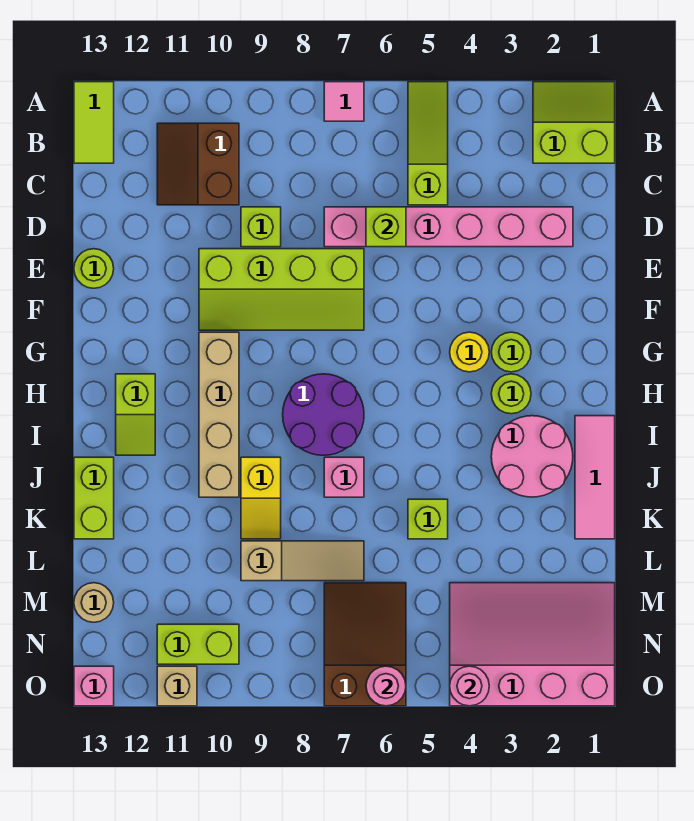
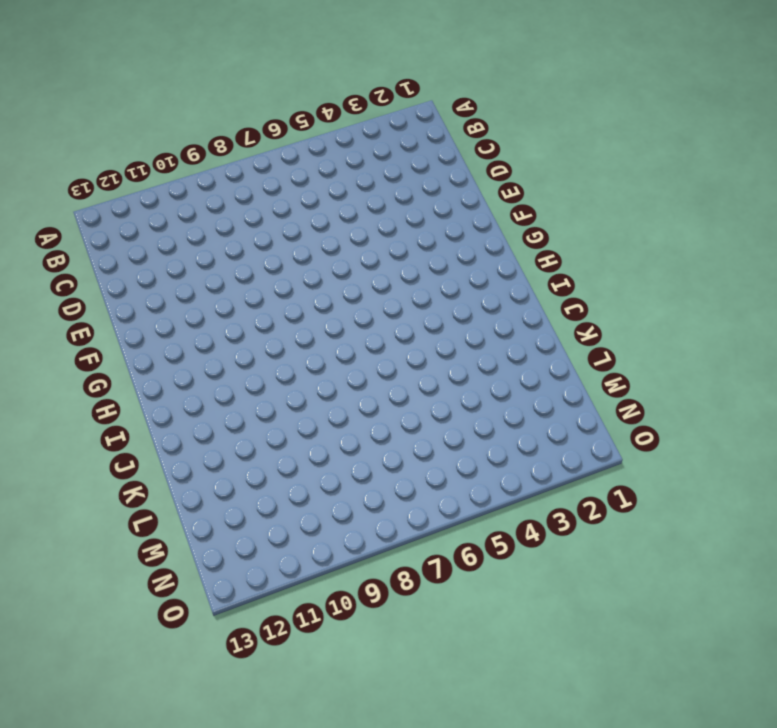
none -> lime slope A1:B2 level 1 top B
none -> lime slope A5:C5 level 1 top C
none -> pink tile A7 level 1
none -> lime tile A13:B13 level 1

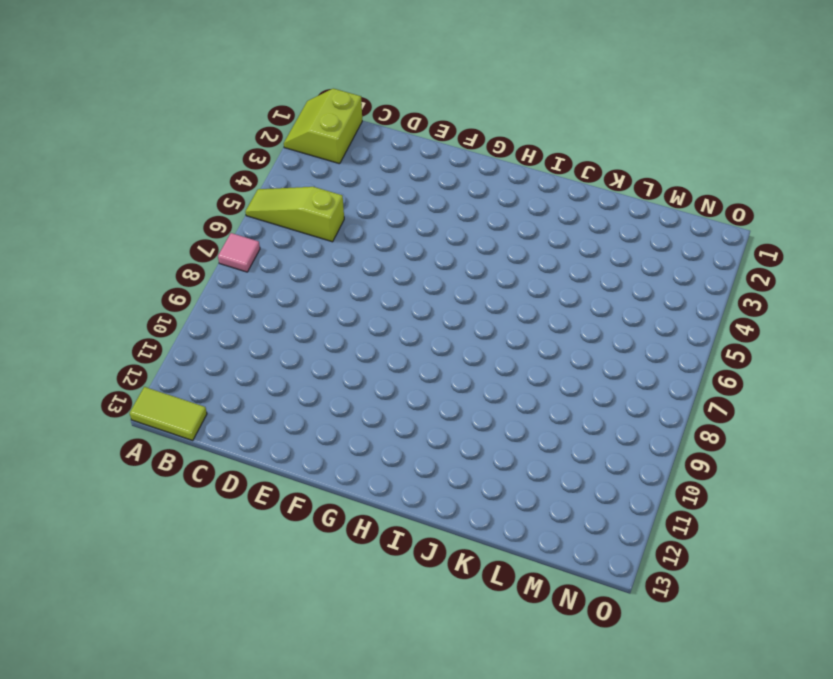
none -> brown slope B10:C11 level 1 top 10
none -> pink brick D2:D7 level 1
none -> lime brick D9 level 1
none -> lime slope E7:F10 level 1 top E

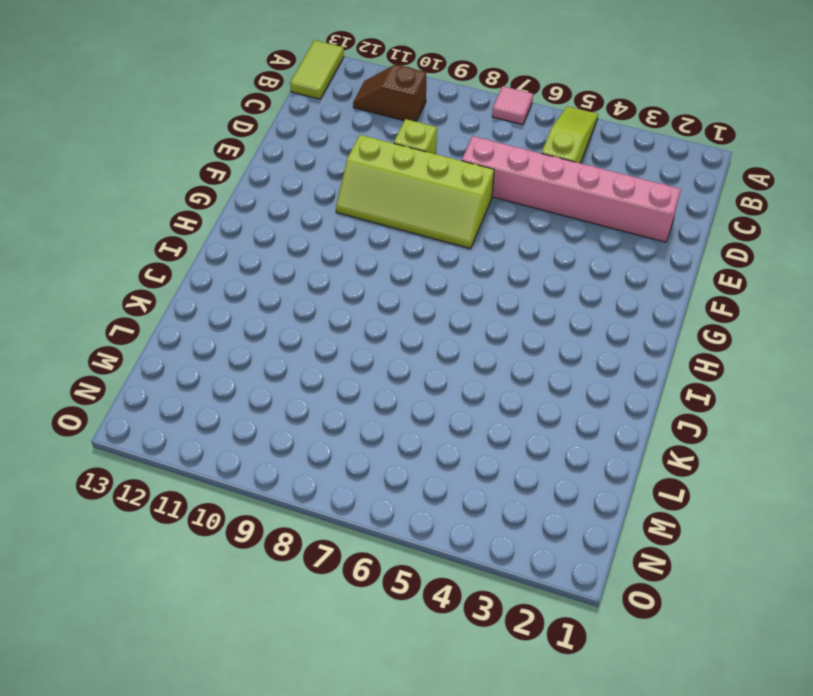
brown slope B10:B11 level 1 top 10 -> brown slope B10:C11 level 1 top 10
none -> lime slope A1:B2 level 1 top B
none -> lime round brick E13 level 1
none -> lime round brick G3 level 1
none -> yellow round brick G4 level 1

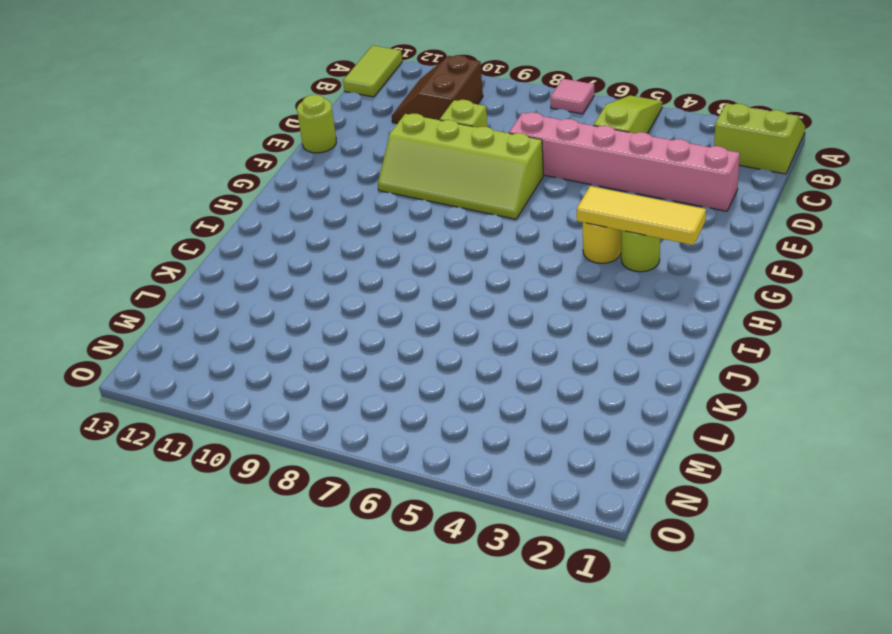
yellow tile G2:G4 level 2 -> none
none -> tan brick G10:J10 level 1
none -> lime round brick H3 level 1
none -> purple round brick H7:I8 level 1
none -> lime slope H12:I12 level 1 top H

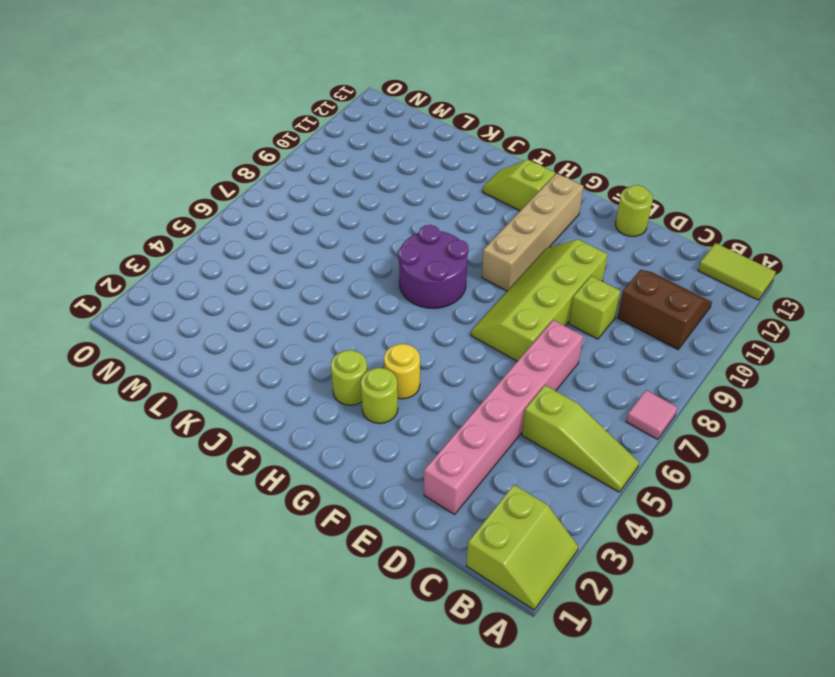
tan brick G9:G12 level 1 -> tan brick G10:J10 level 1
none -> pink tile I1:K1 level 1
none -> pink round brick I2:J3 level 1
none -> pink brick J7 level 1
none -> yellow slope J9:K9 level 1 top J

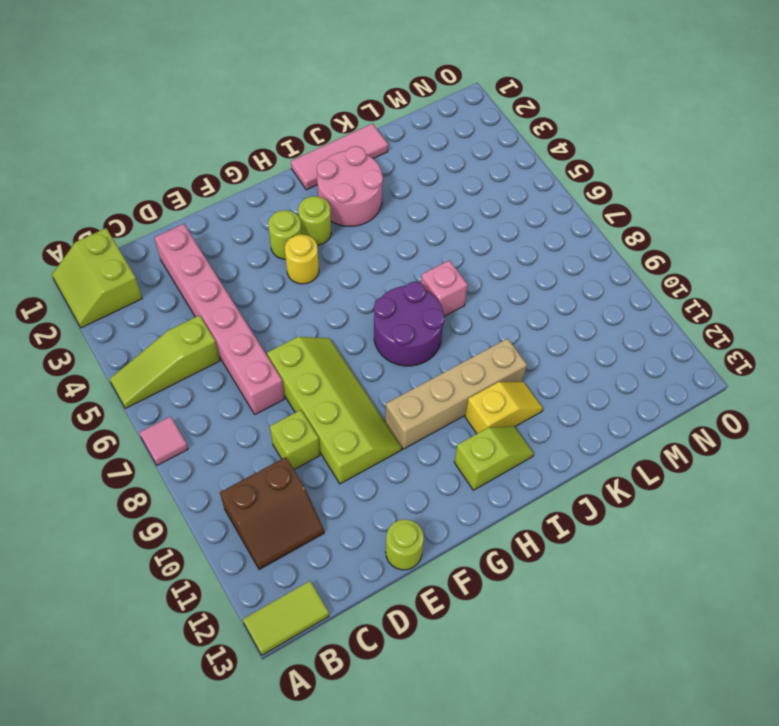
yellow slope I11:J11 level 1 top I -> yellow slope J9:K9 level 1 top J
none -> lime brick J13:K13 level 1
none -> lime brick K5 level 1
none -> tan slope L7:L9 level 1 top 9
none -> pink slope M1:O4 level 1 top O

